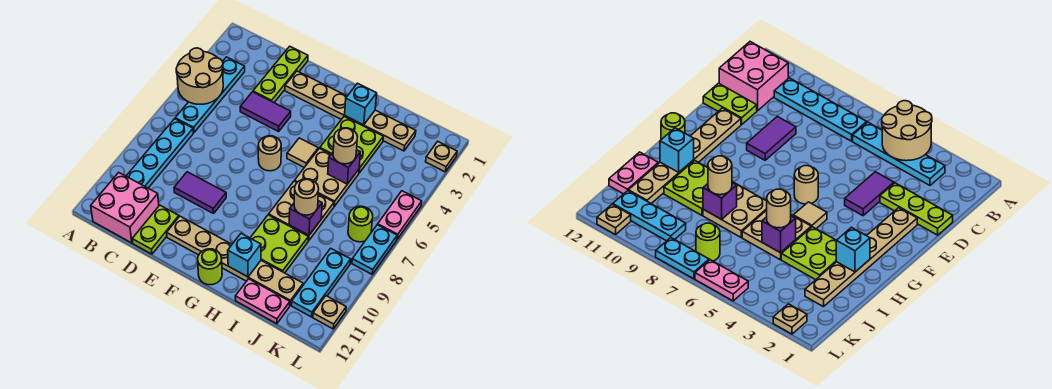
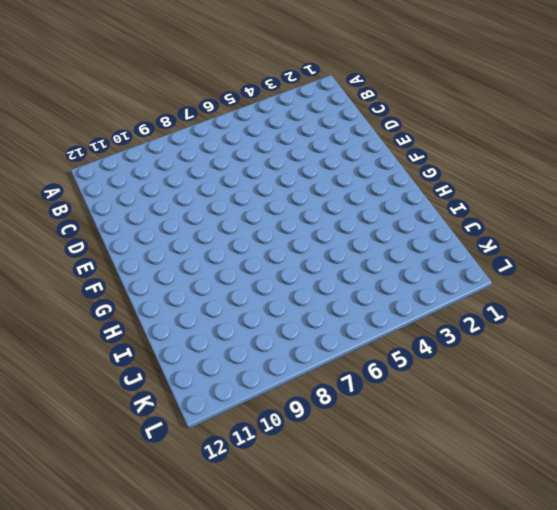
none -> cyan plate B3:B6 level 1
none -> cyan plate B7:B10 level 1
none -> pink brick B11:C12 level 1
none -> lime plate D1:D3 level 1

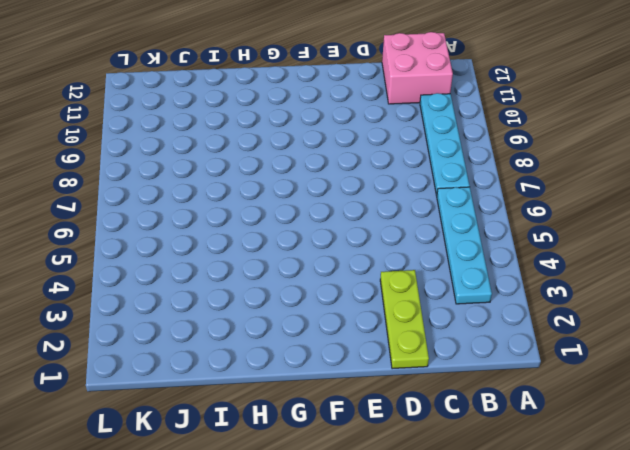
none -> purple tile D4:E4 level 1
none -> purple tile D9:E9 level 1
none -> lime plate D11:D12 level 1
none -> tan plate E2:J2 level 1

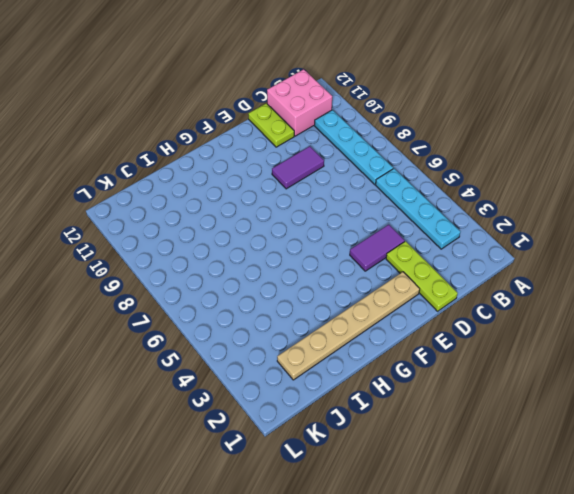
none -> tan plate E11:J11 level 1
none -> tan round brick F6 level 1
none -> tan tile G5 level 1
none -> lime round brick G12 level 1

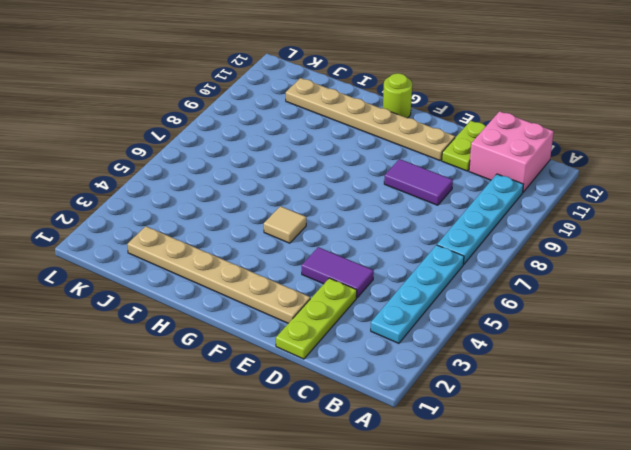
none -> tan round brick F6 level 1
none -> lime plate H3:I4 level 1
none -> tan plate H5:I6 level 1
none -> tan plate H7:I8 level 1

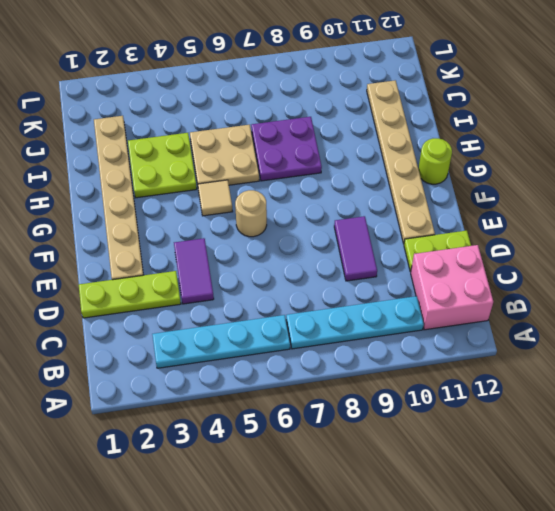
purple plate H7:I8 level 1 -> tan plate H7:I8 level 1
none -> lime plate H9:I10 level 1
none -> pink plate I12:J12 level 1
none -> lime round brick K7 level 1
none -> cyan plate K9:K11 level 1

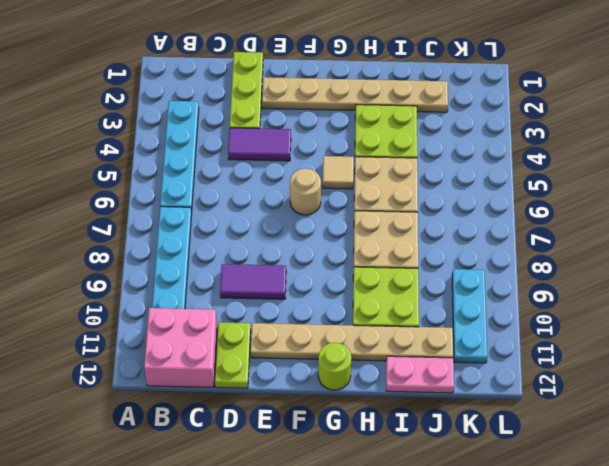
none -> lime round brick K7 level 1
none -> tan plate L2 level 1
none -> pink plate L5:L6 level 1
none -> cyan plate L7:L8 level 1

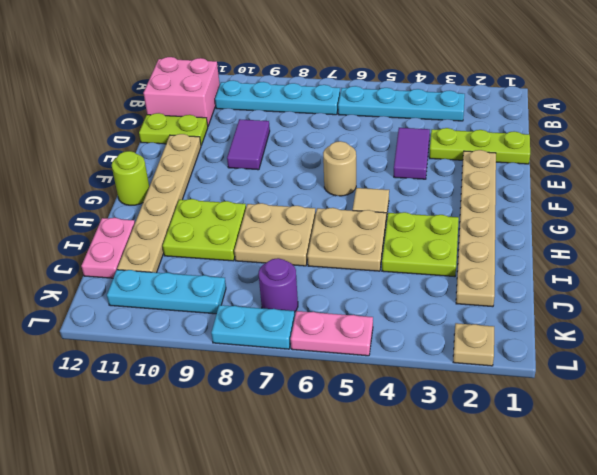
purple round brick K7 level 1 -> lime round brick K7 level 1
none -> tan plate L11 level 1
none -> tan round brick A4:B5 level 2
none -> cyan brick H2 level 2
none -> cyan brick H11 level 2

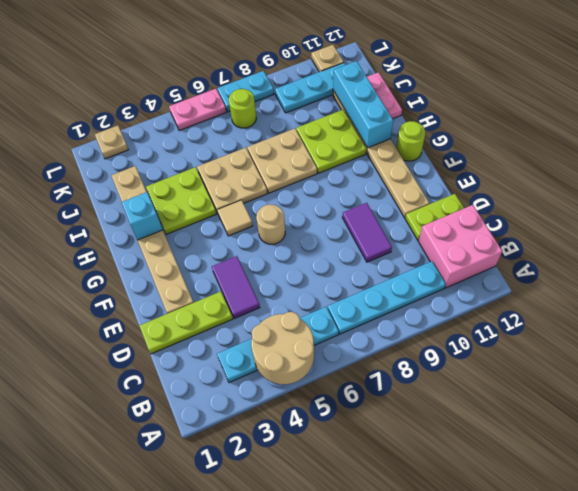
cyan brick H11:J11 level 2 -> cyan brick H11 level 2
none -> purple brick I5 level 2
none -> purple brick I8 level 2
none -> tan round brick I5 level 3
none -> tan round brick I8 level 3

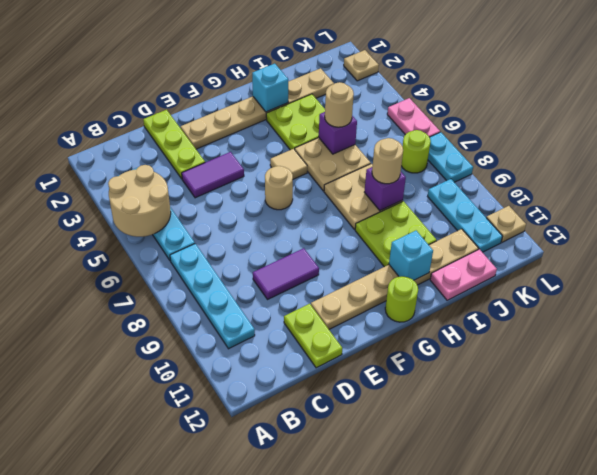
none -> pink brick B11:C12 level 1

